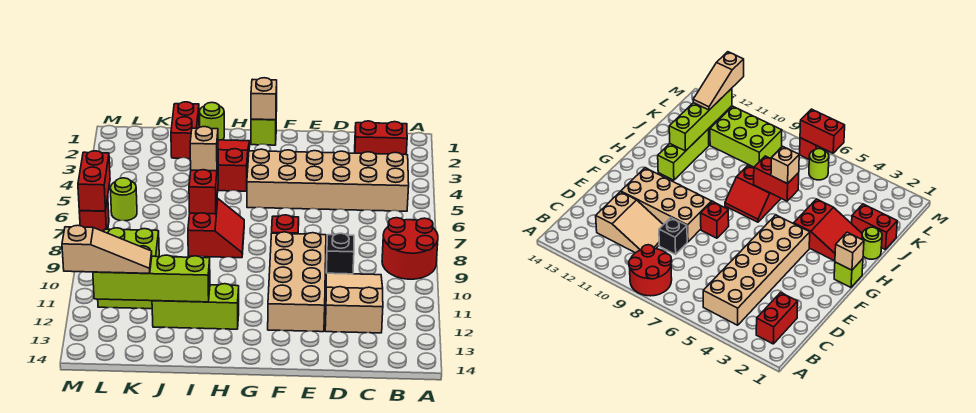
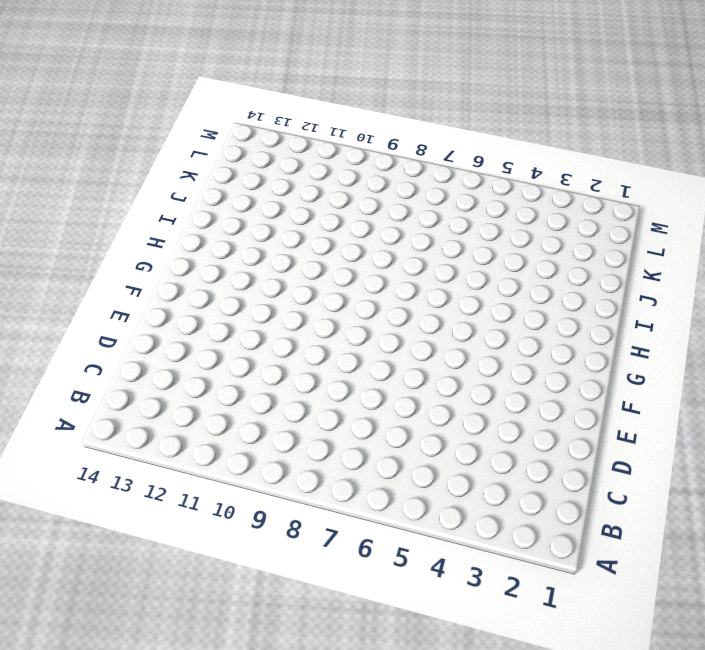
none -> red round brick A8:B9 level 1
none -> red brick B2:C2 level 1
none -> tan brick B4:G5 level 1

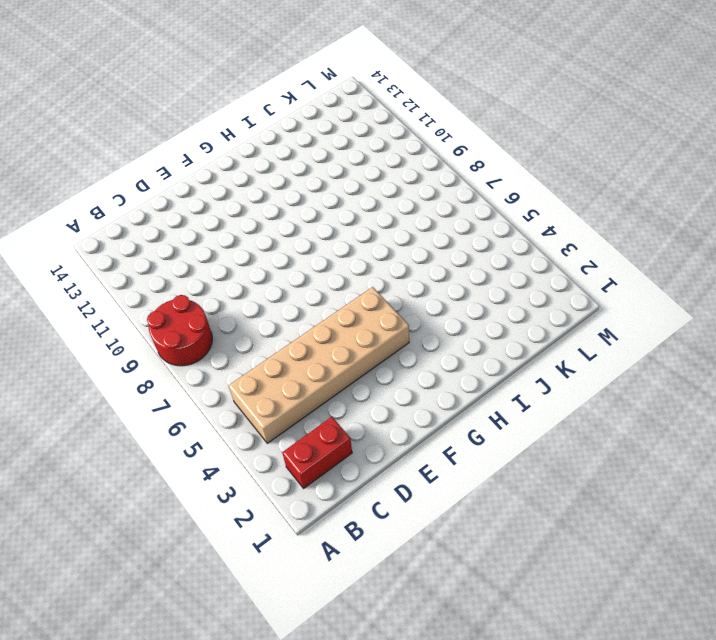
none -> tan slope C10:D12 level 1 top 12
none -> black brick D9 level 1
none -> tan brick E9:F12 level 1

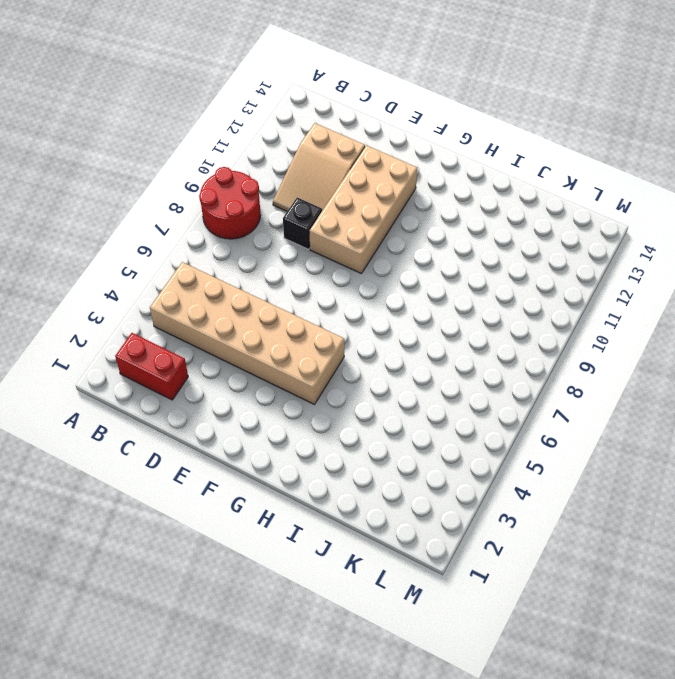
none -> red brick F8 level 1
none -> lime brick G1 level 1
none -> red slope H2:I4 level 1 top 4

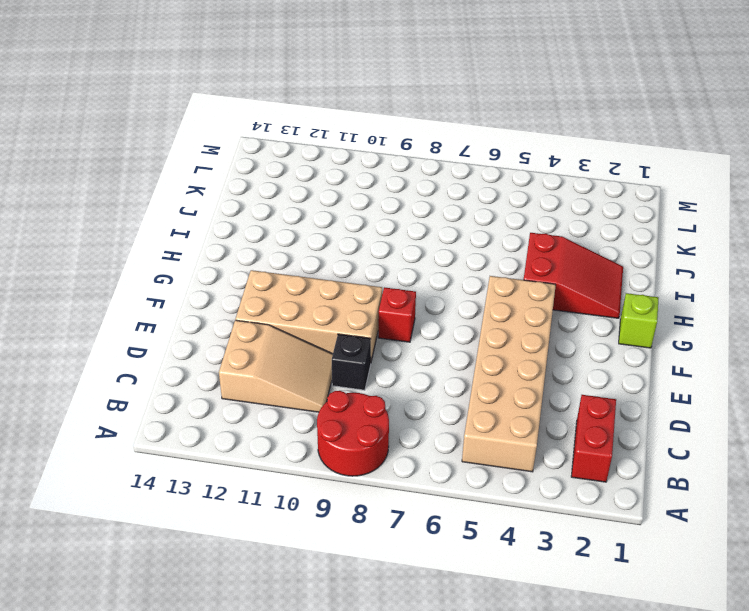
none -> red slope H7:I8 level 1 top I
none -> lime brick H12:J12 level 1
none -> lime round brick I1 level 1

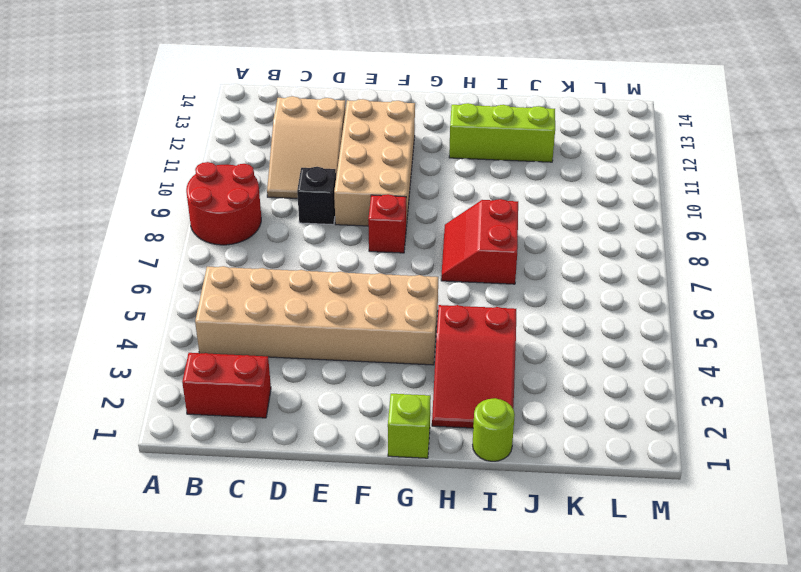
none -> red brick J1:J2 level 1
none -> lime brick K9:L11 level 1
none -> lime round brick L6 level 1

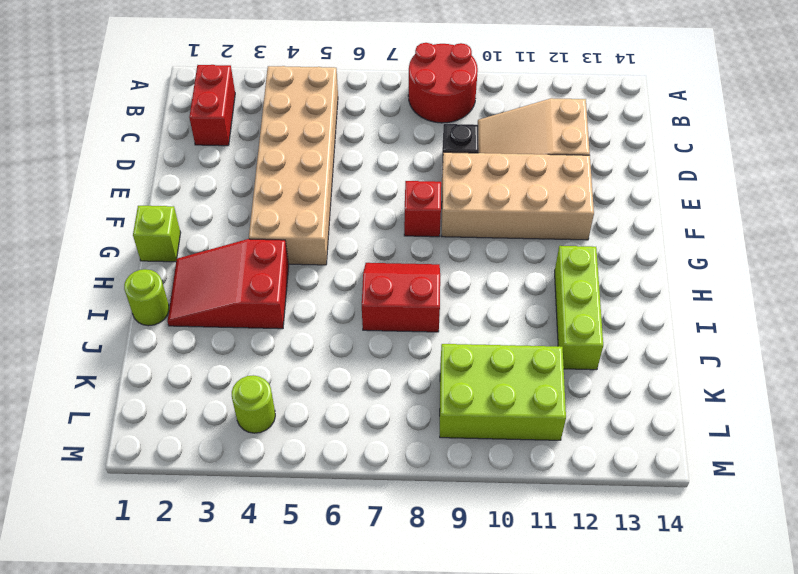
lime round brick L4 level 1 -> lime round brick L6 level 1
none -> red brick J1:J2 level 1
none -> red brick M7 level 1
none -> tan brick G1 level 2

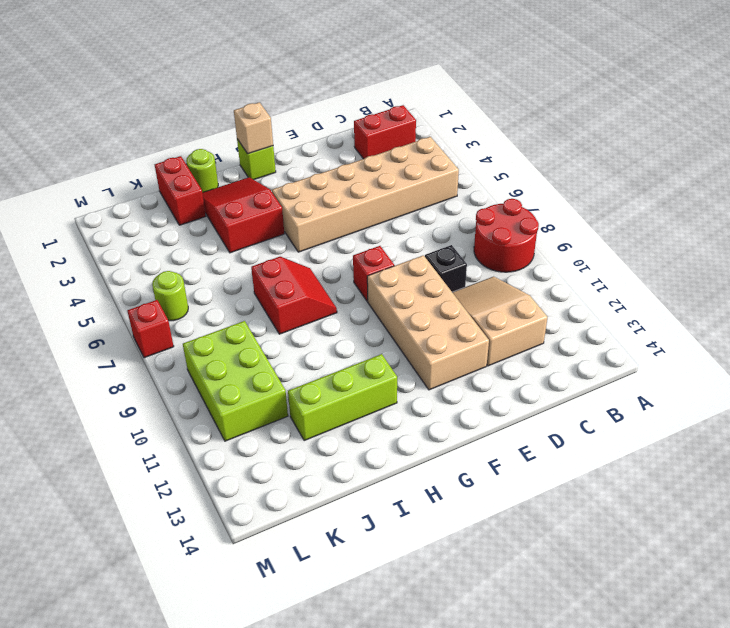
none -> red brick I6:I7 level 2
none -> lime brick I12:L12 level 2
none -> red brick M6:M7 level 2

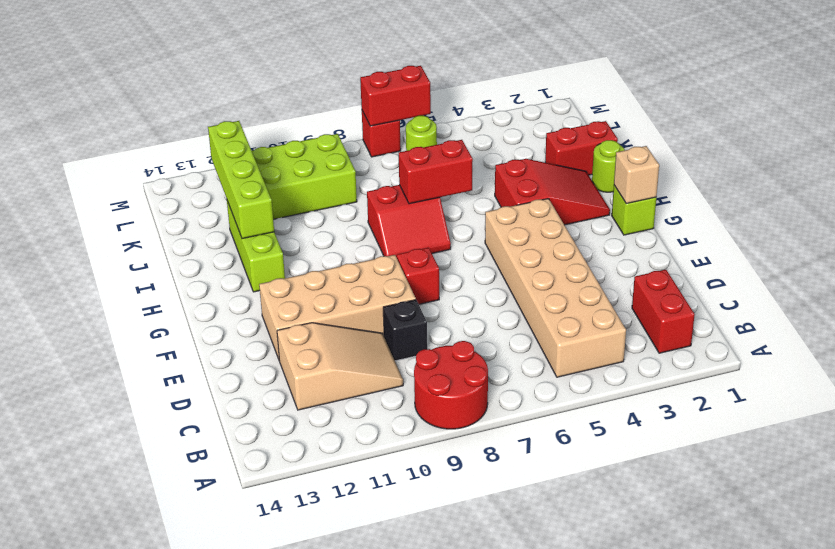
none -> tan brick I6 level 3
none -> tan slope K12:M12 level 3 top M

